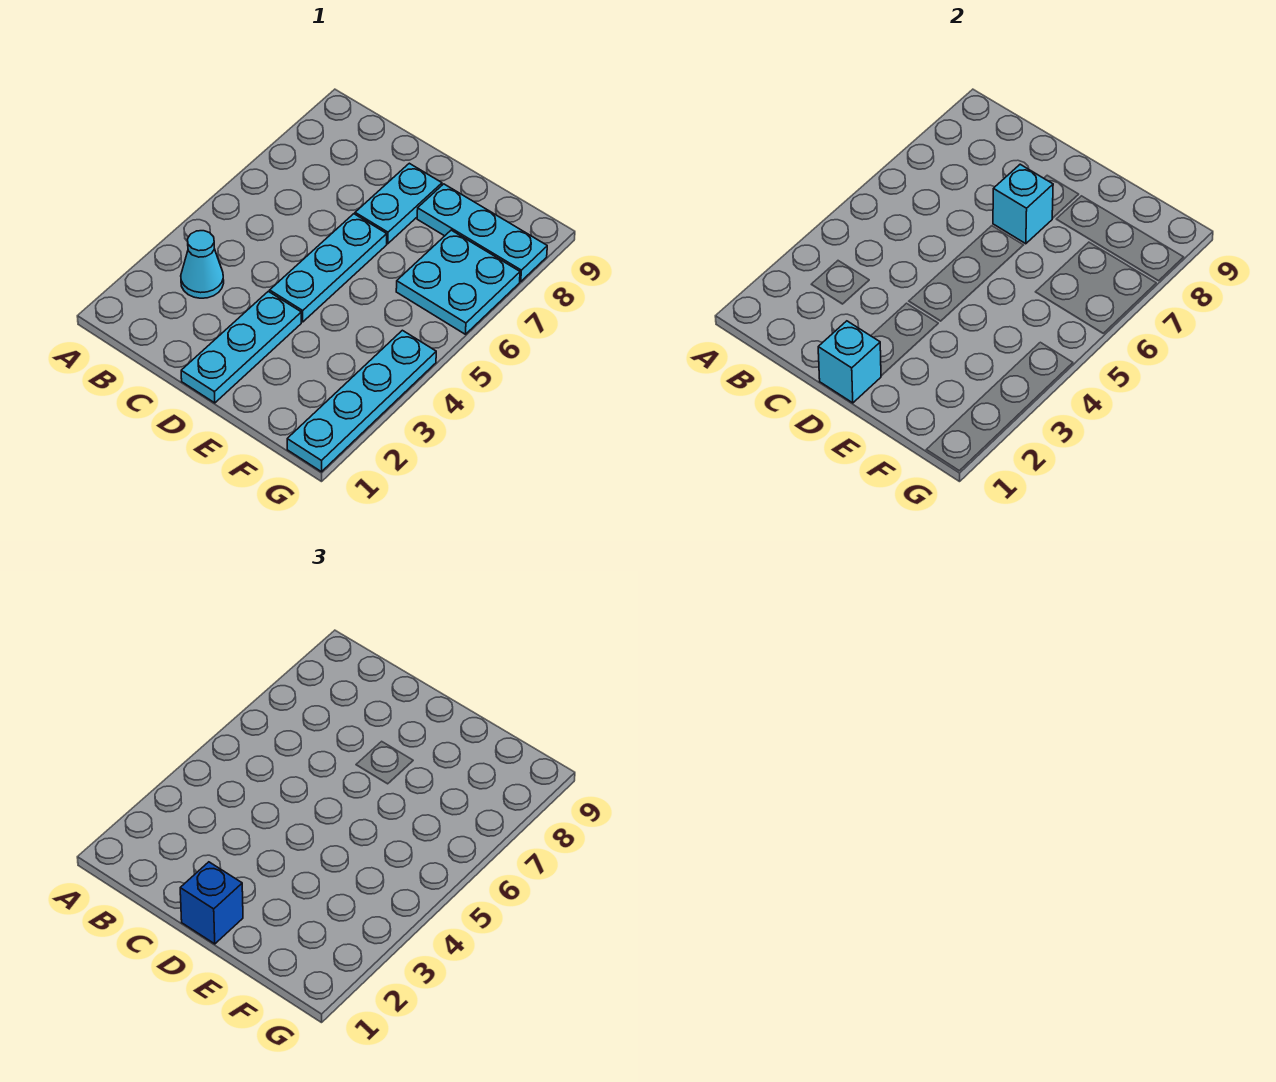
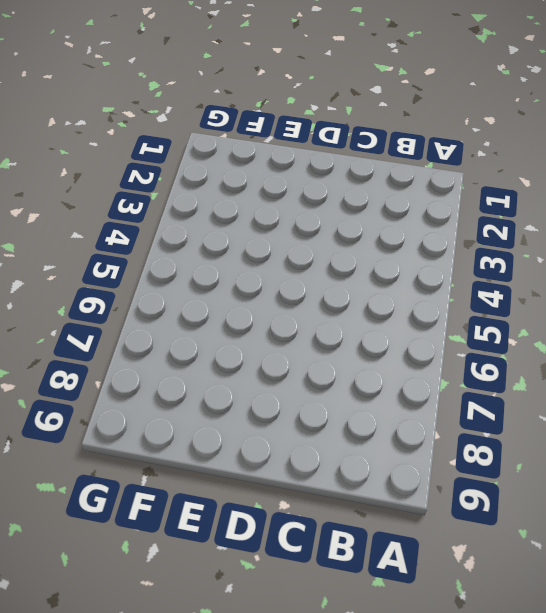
none -> cyan cone B3 level 1
none -> cyan plate D1:D3 level 1

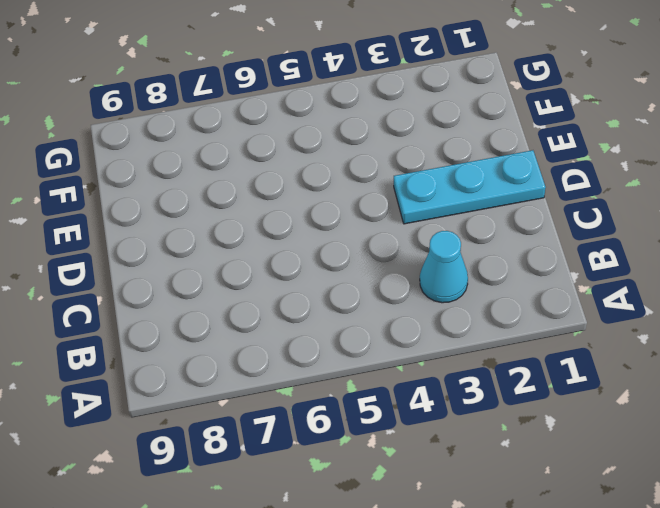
none -> cyan plate D4:D6 level 1
none -> cyan plate D7:D8 level 1

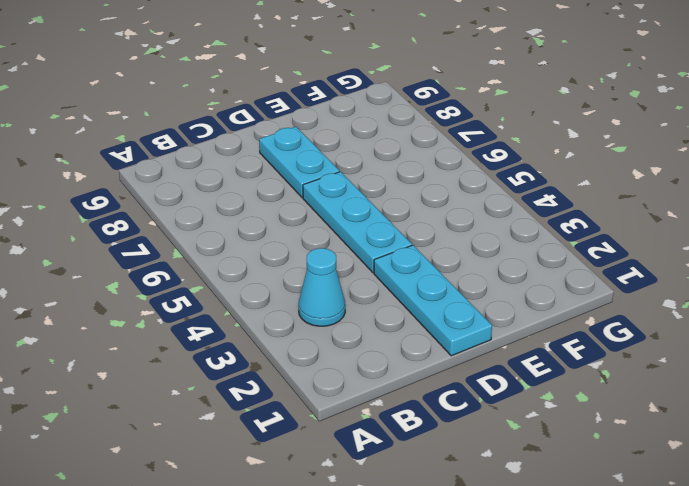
none -> cyan plate E8:G8 level 1
none -> cyan plate F6:G7 level 1

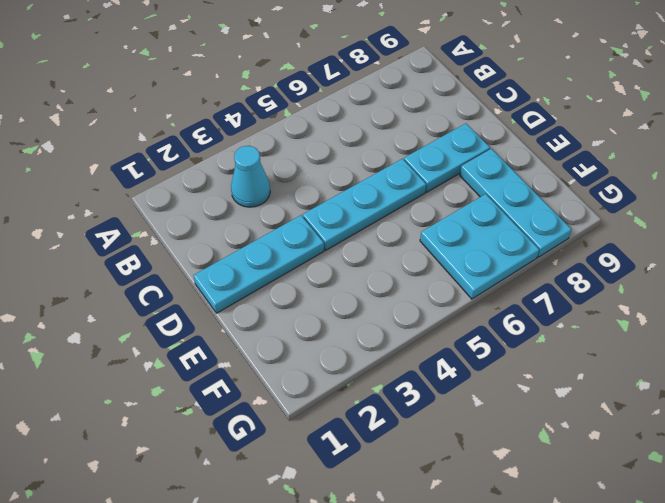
none -> cyan plate G1:G4 level 1
none -> cyan brick D1 level 2

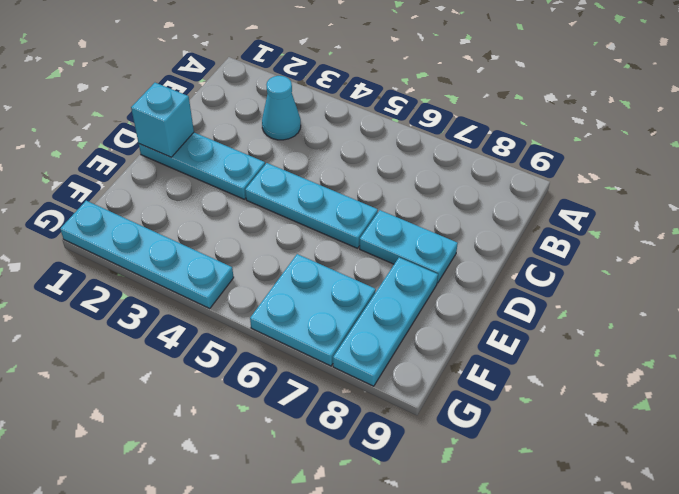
none -> cyan brick D7 level 2
none -> blue brick D1 level 3

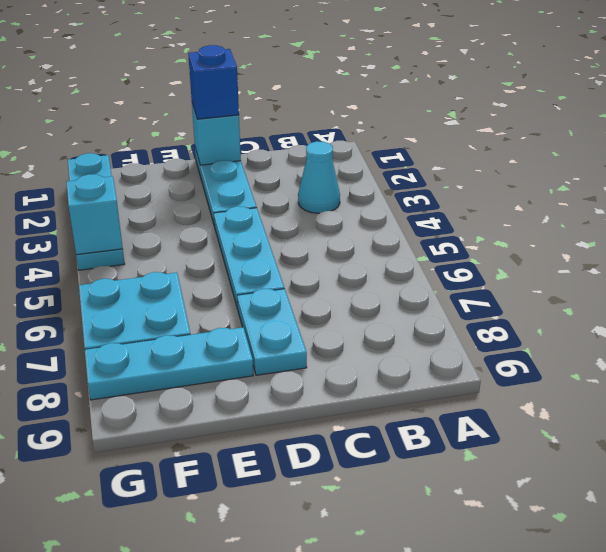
cyan brick G4 level 2 -> cyan brick D7 level 2

